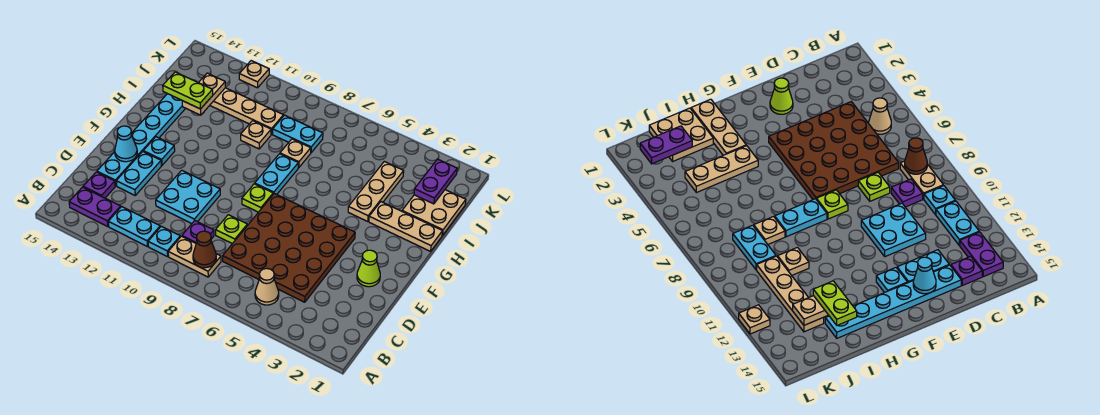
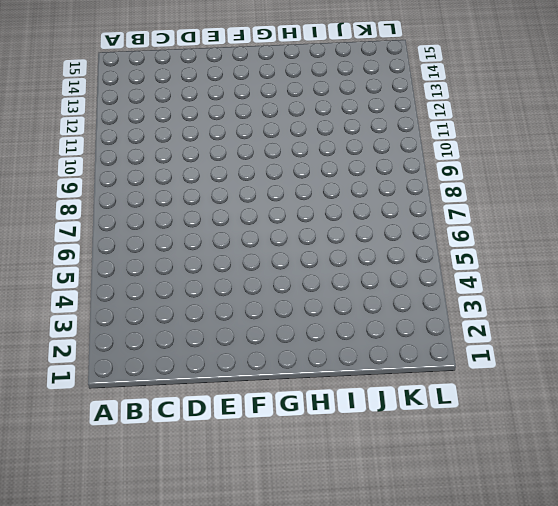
none -> tan cone B5 level 1
none -> tan plate B8:B9 level 1
none -> cyan plate B10 level 1

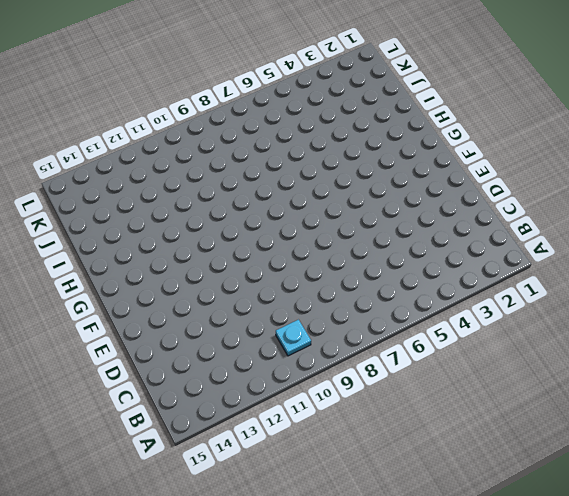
none -> tan cone B5 level 1
none -> tan plate B8:B9 level 1
none -> cyan plate B11:B12 level 1

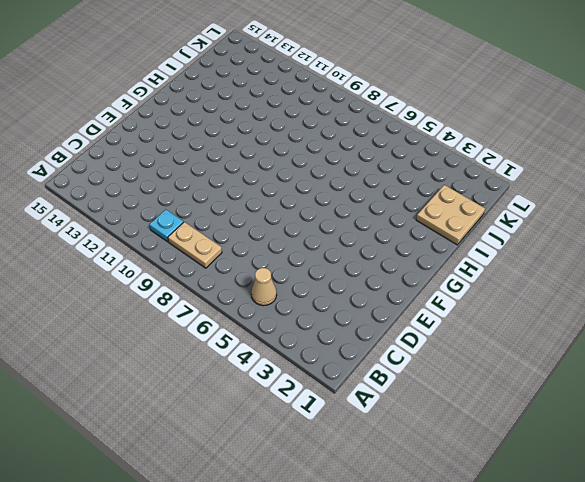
none -> cyan plate B11:B12 level 1
none -> purple plate B13:B14 level 1
none -> brown plate C4:F7 level 1

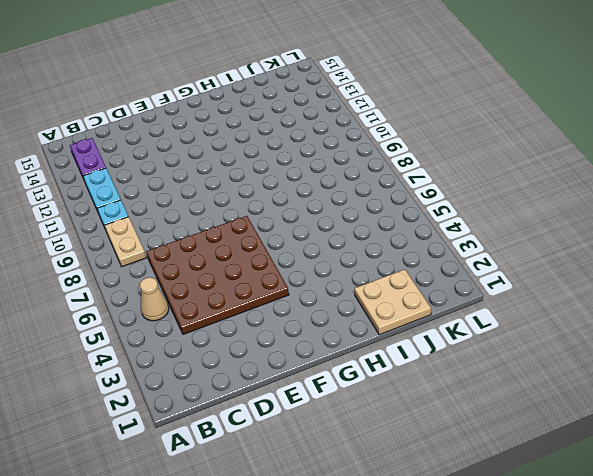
none -> purple plate C9 level 1
none -> purple plate C14 level 1
none -> lime plate D8 level 1

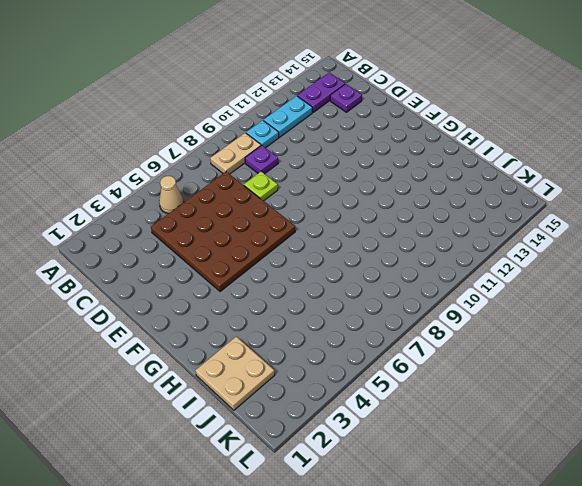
none -> cyan plate D10:E11 level 1
none -> cyan plate D13:E13 level 1
none -> cyan plate D14:I14 level 1

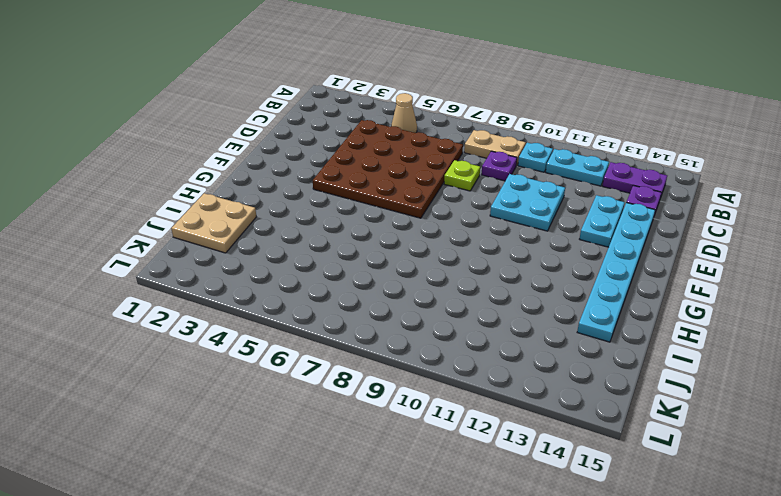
none -> lime cone E2 level 1
none -> lime plate F8 level 1
none -> cyan plate F13 level 1

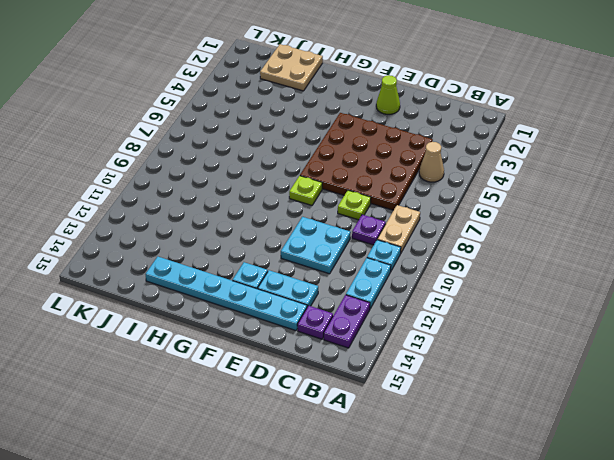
none -> cyan plate G8:H8 level 1
none -> tan plate H1:H3 level 1
none -> tan plate H4:J4 level 1

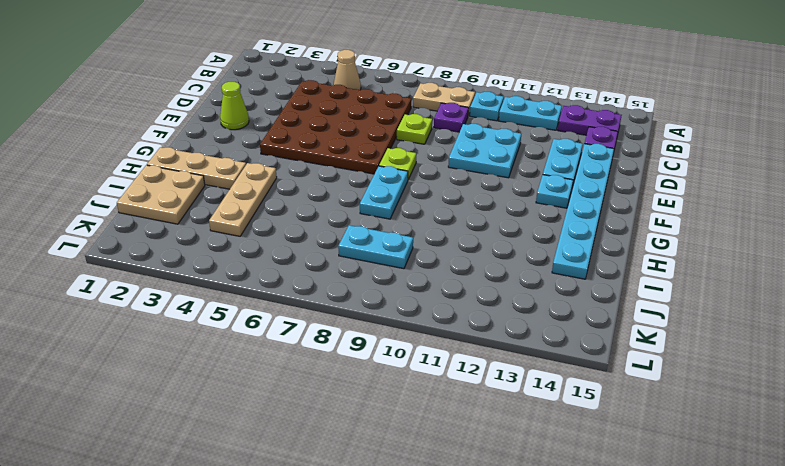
none -> tan plate I8 level 1
none -> tan plate I10 level 1
none -> tan plate J10:J13 level 1

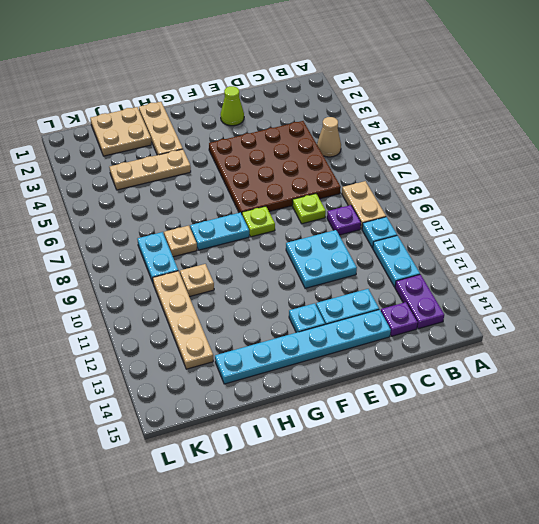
none -> tan plate L12 level 1
none -> brown cone B8 level 2
none -> cyan cone E14 level 2

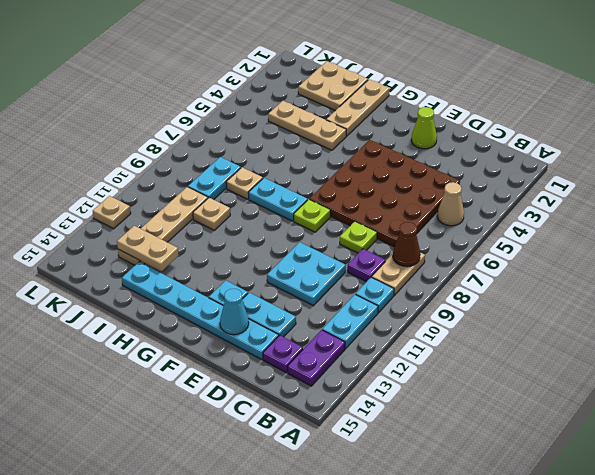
none -> purple plate J2:K2 level 2
none -> lime plate I13:I14 level 3

